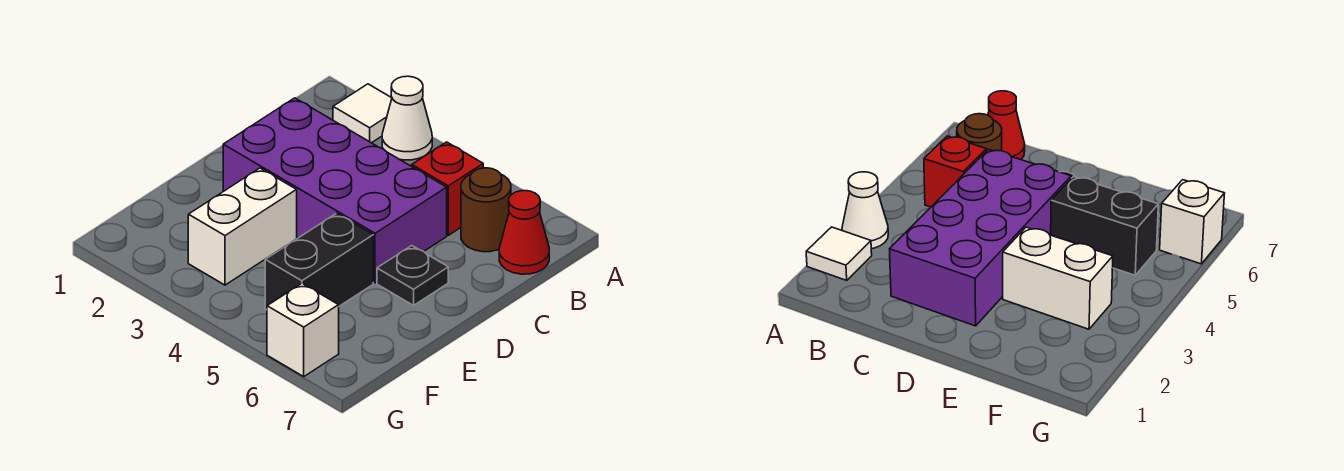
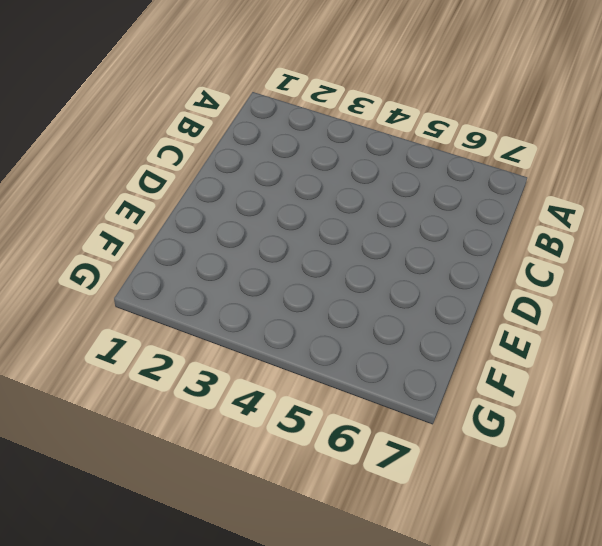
none -> white tile A2 level 1
none -> white cone A3 level 1

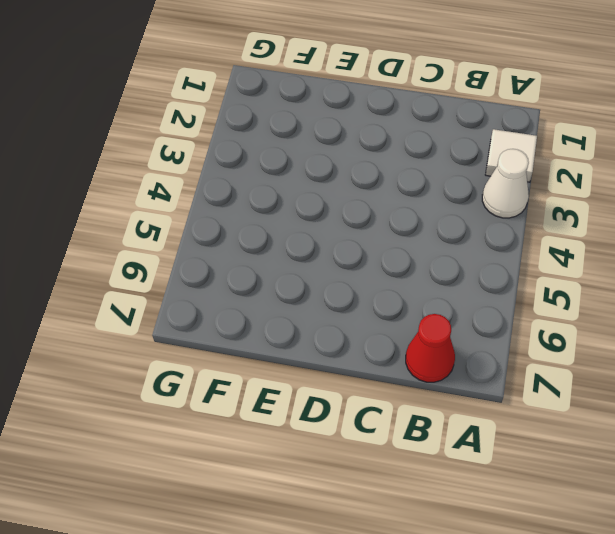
none -> red brick B5 level 1
none -> brown round brick B6 level 1

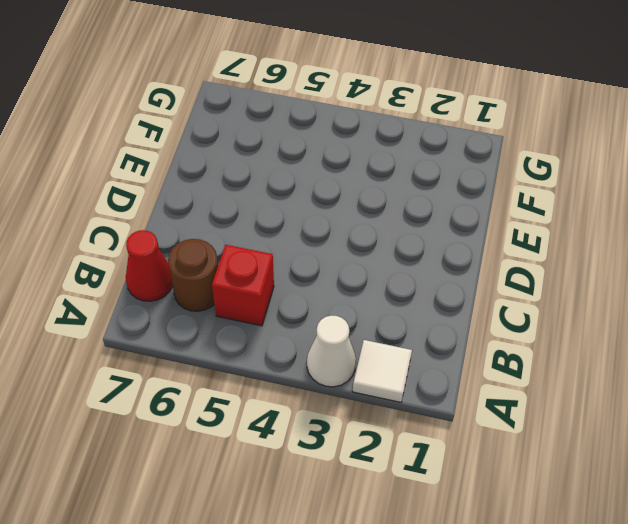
none -> purple brick C2:D5 level 1
none -> black plate D6 level 1

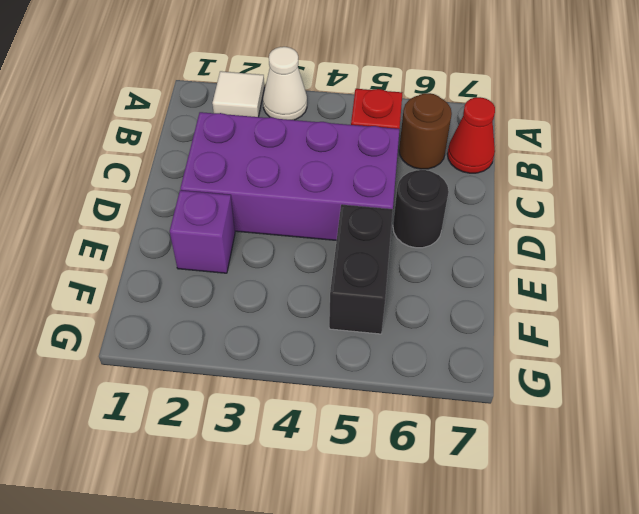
black round brick D6 level 1 -> black plate D6 level 1
purple brick E2 level 1 -> none
none -> white brick E3:F3 level 1
none -> white brick G6 level 1

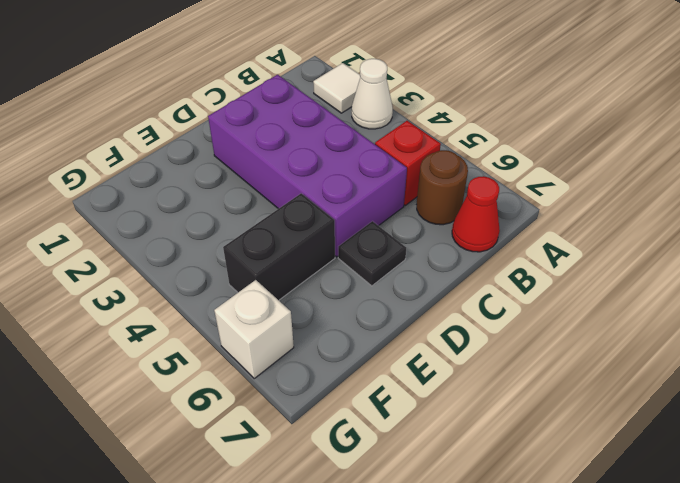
none -> white brick E3:F3 level 1

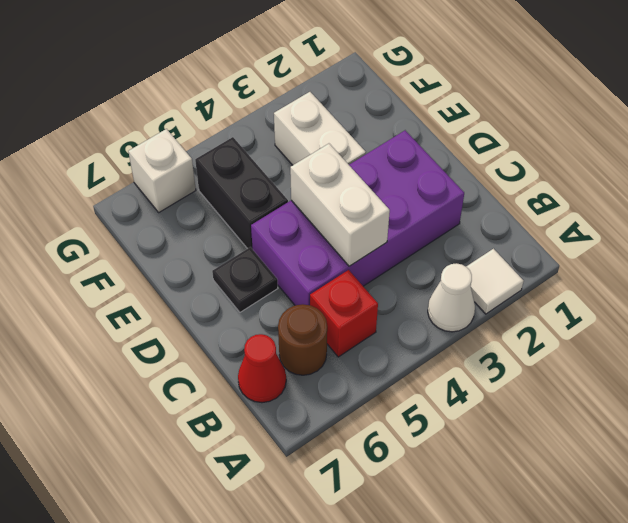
white brick C4:D4 level 2 -> none

